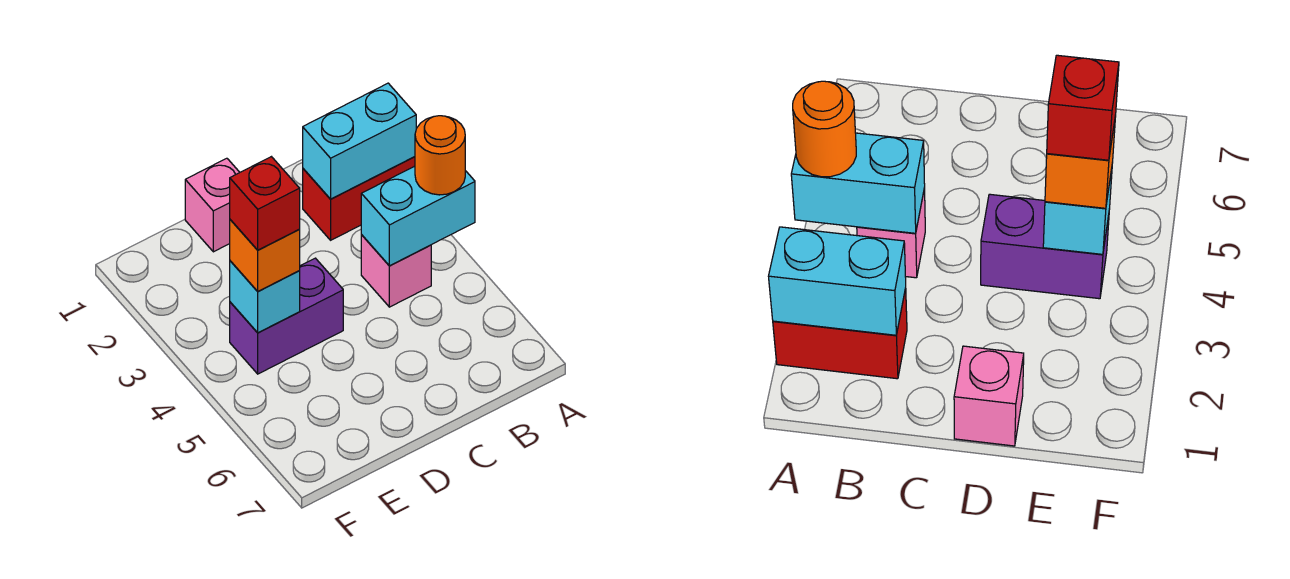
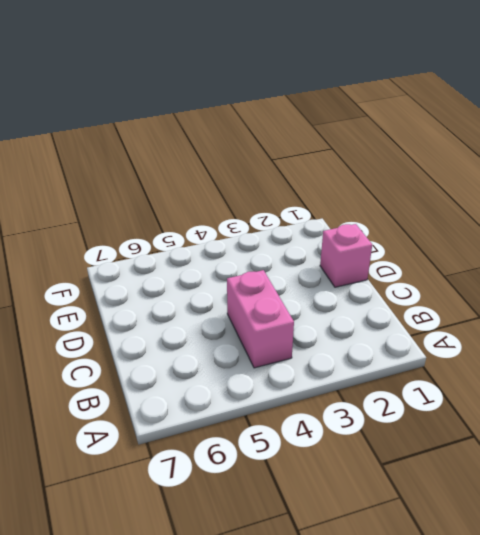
pink brick B4:C4 level 1 -> pink brick B4 level 1
none -> red brick A2:B2 level 1
none -> purple brick D4:E4 level 1

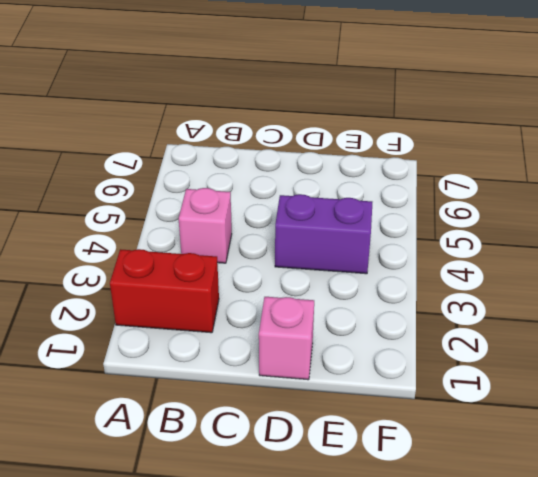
none -> cyan brick A2:B2 level 2
none -> cyan brick A4:B4 level 2

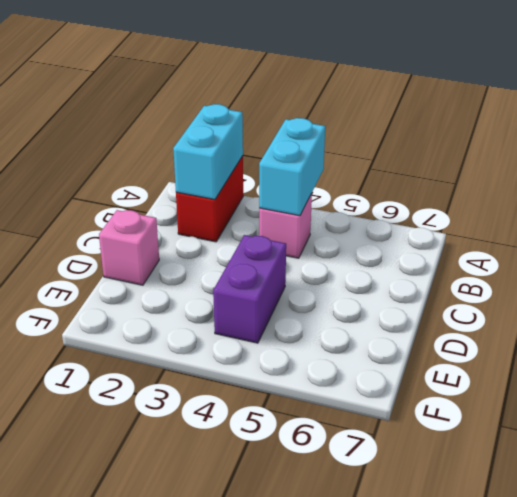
none -> cyan brick E4 level 2
none -> orange round brick A4 level 3

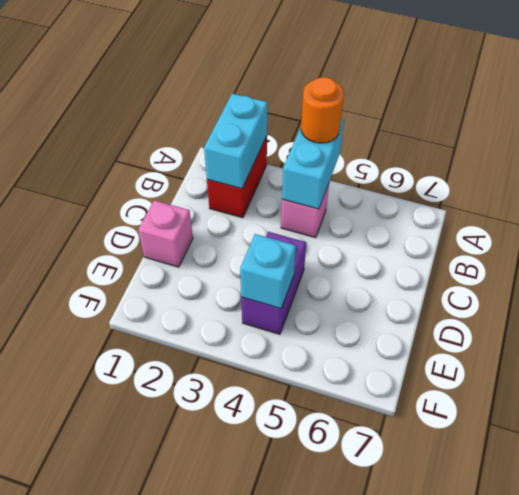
none -> orange brick E4 level 3
none -> red brick E4 level 4

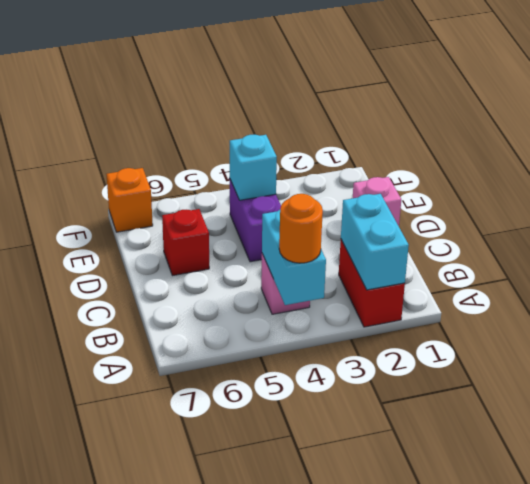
red brick D6 level 1 -> red brick E4 level 4
orange brick F7 level 1 -> orange brick E4 level 3

